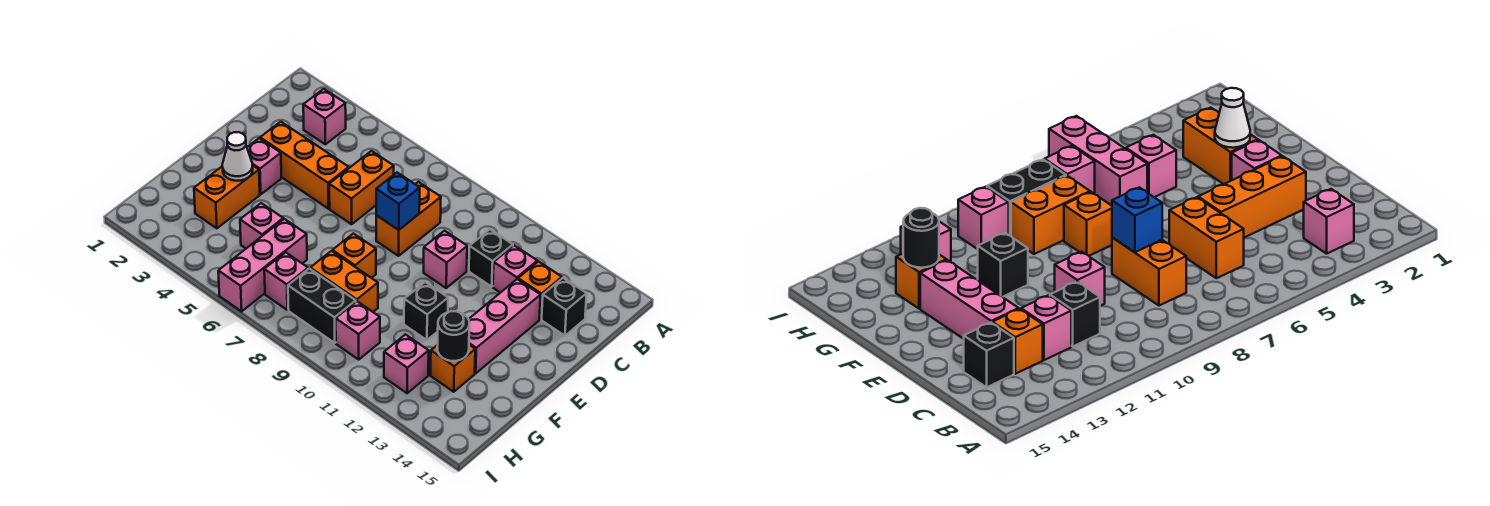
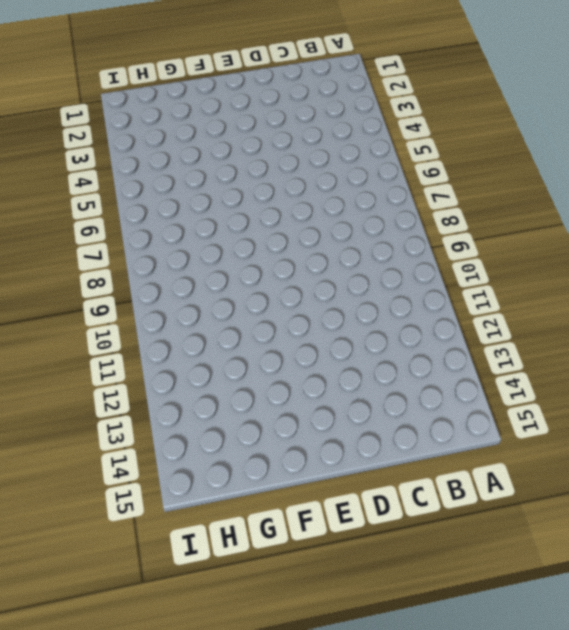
none -> pink brick B3 level 1
none -> orange brick C6:D6 level 1
none -> orange brick C8:D8 level 1

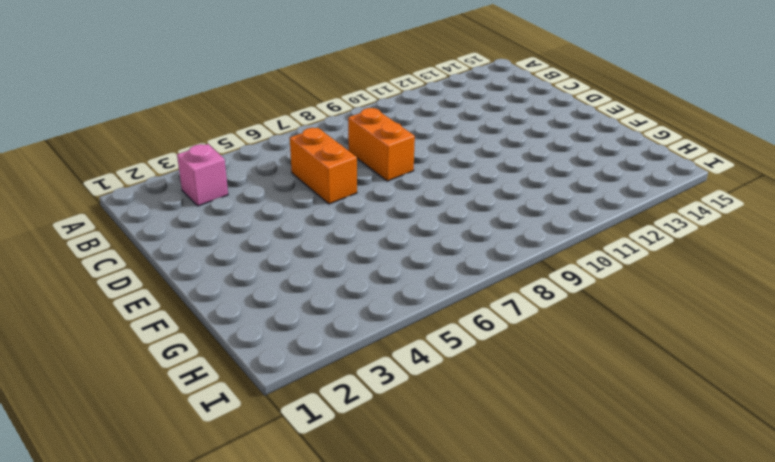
none -> black brick C11 level 1
none -> pink brick C12 level 1
none -> orange brick C13 level 1

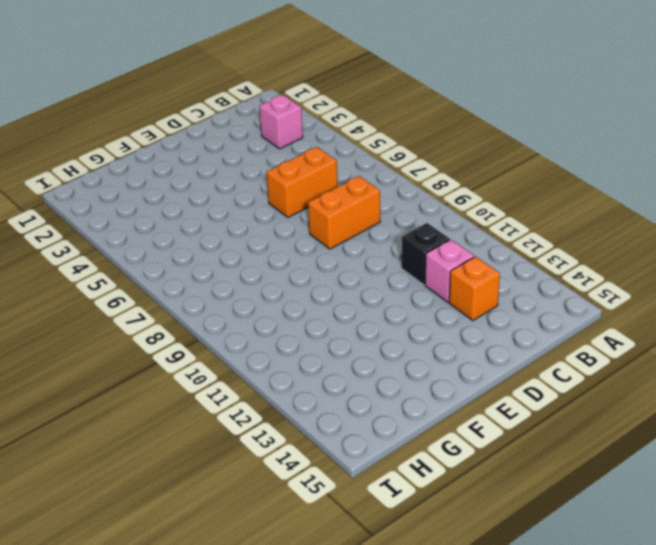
none -> black brick C14 level 1
none -> orange brick D3:D5 level 1
none -> pink brick D10 level 1

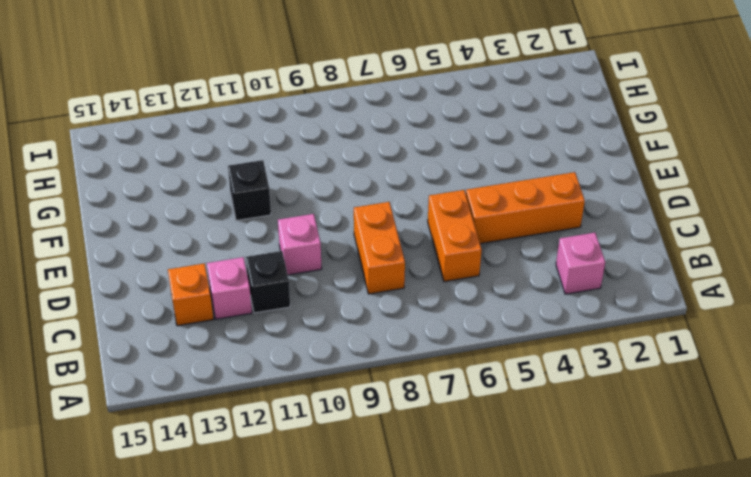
none -> black brick C14 level 1
none -> pink brick D13:F13 level 1
none -> pink brick E3 level 1

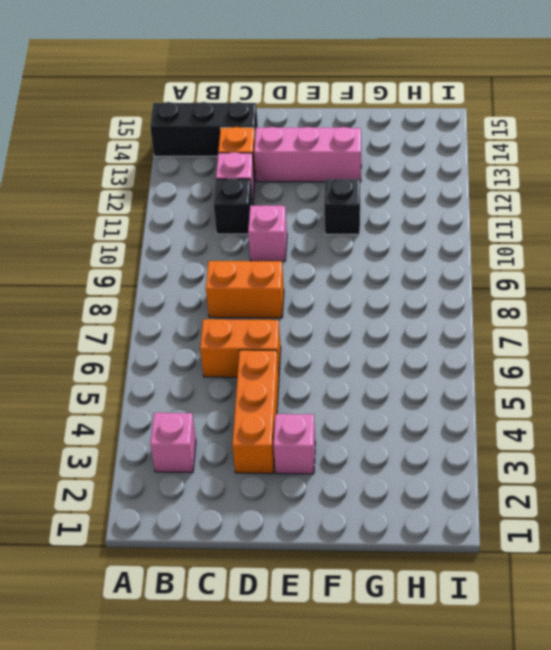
black brick A14:C14 level 1 -> black brick C14 level 1
none -> orange brick F3:G3 level 1
none -> orange brick F8 level 1
none -> pink brick G5 level 1

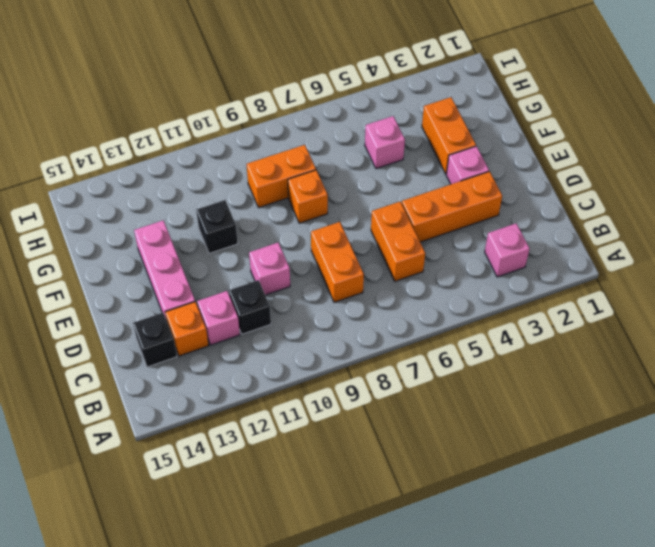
none -> pink brick G6:I6 level 1
none -> orange brick G13 level 1
none -> pink brick H7 level 1

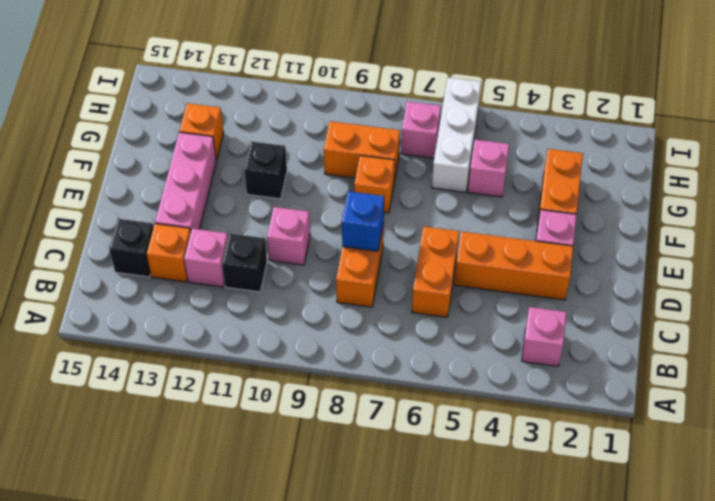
white brick G6:I6 level 1 -> pink brick G6:I6 level 1
none -> black brick H8:H9 level 1
none -> pink brick H10 level 1
none -> pink brick H12 level 1

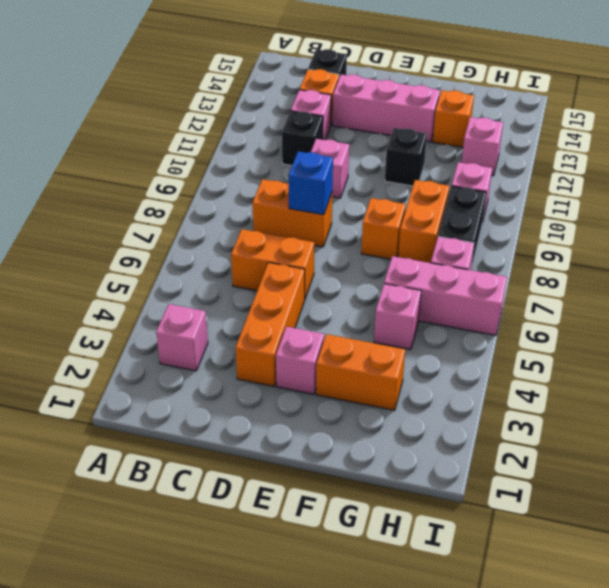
none -> white cone F3 level 2
none -> black round brick G13 level 2

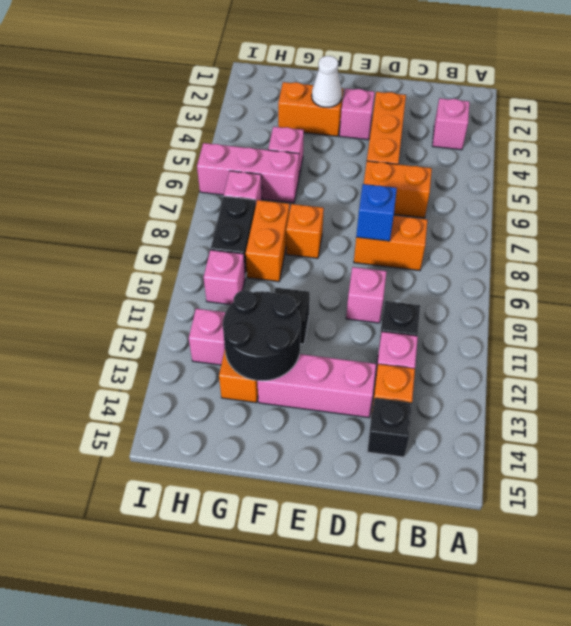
black round brick F12:G13 level 2 -> black round brick G13 level 2

